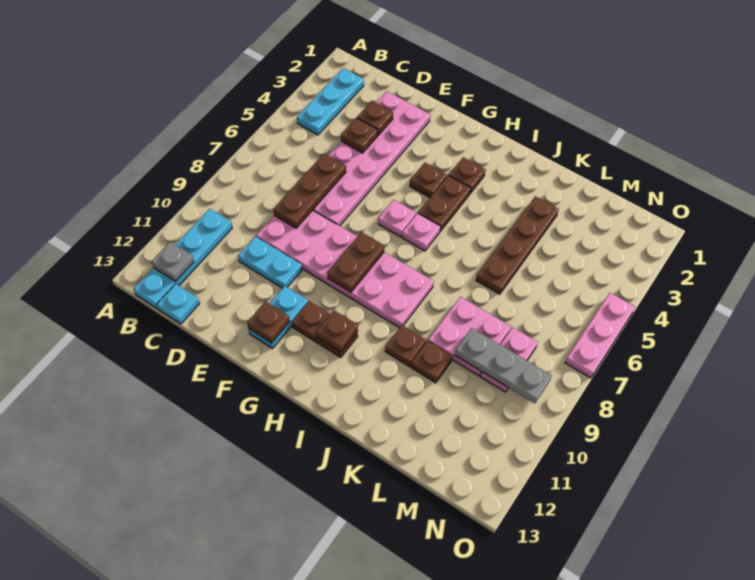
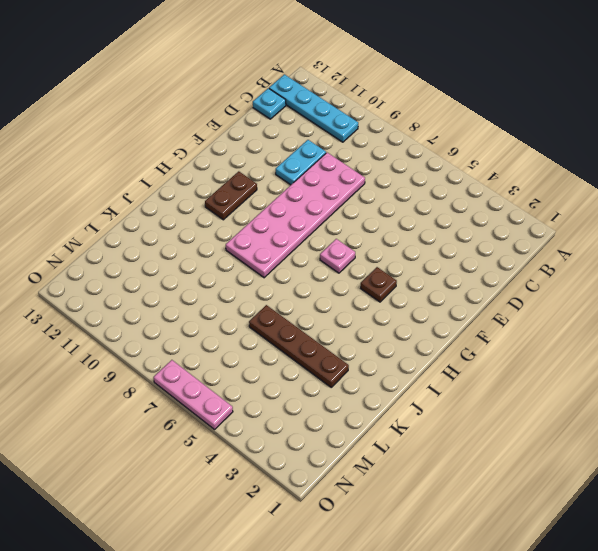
none -> cyan plate B2:B4 level 1
none -> pink plate D2:E7 level 1
none -> cyan plate F11:F12 level 1

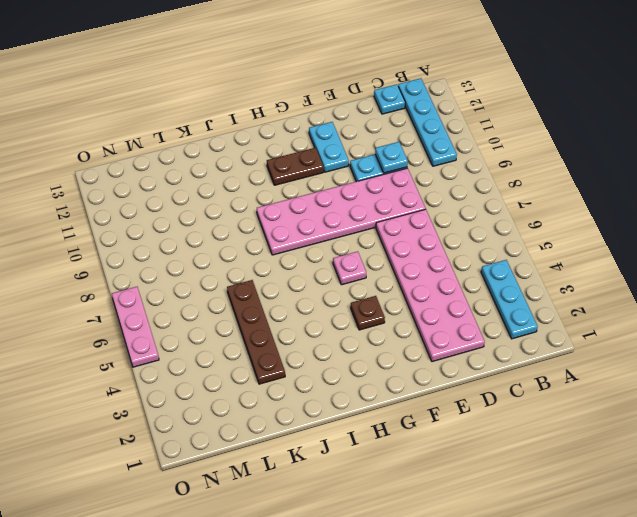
cyan plate D10 level 2 -> none
none -> brown plate H3 level 1
none -> brown plate H4:H5 level 1
none -> pink plate H6 level 1

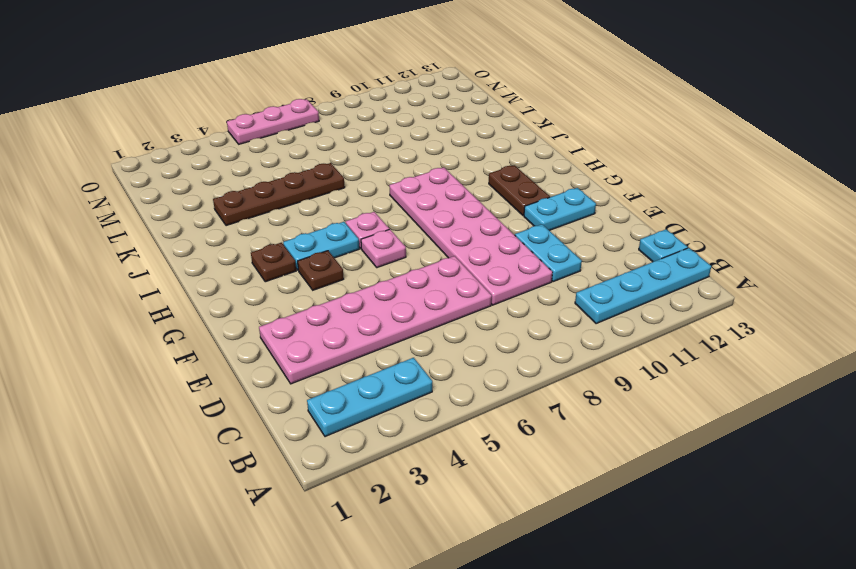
cyan plate H4:H5 level 1 -> brown plate H4:H5 level 1
none -> brown plate J10 level 1
none -> pink plate K8:L9 level 1
none -> brown plate K10 level 1

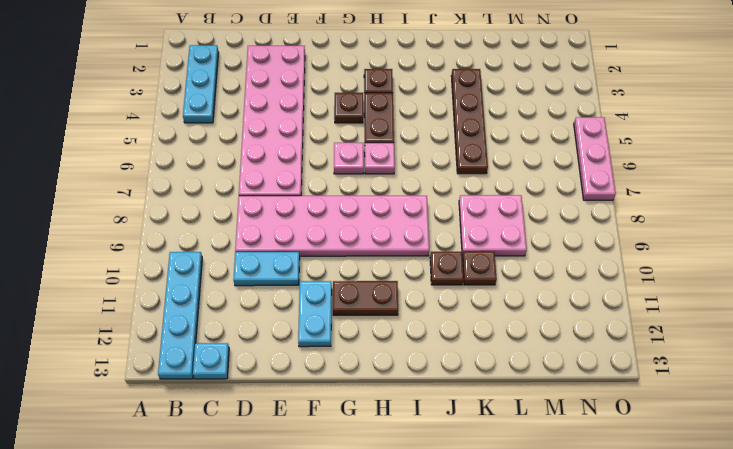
none -> pink plate M8:M9 level 1
none -> grey plate B12 level 2
none -> brown plate D3 level 2

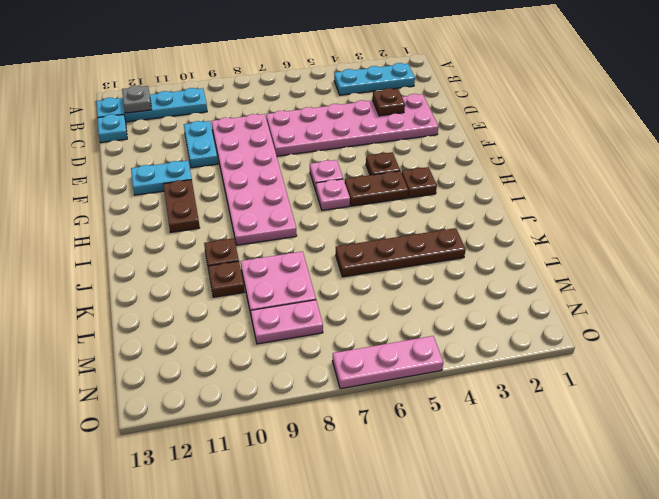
none -> brown plate D4 level 2
none -> brown plate D6:D8 level 2
none -> brown plate F12 level 2

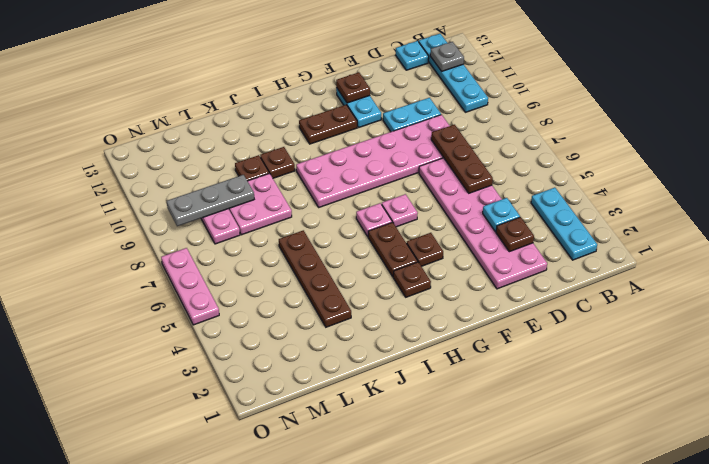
cyan plate D4 level 2 -> brown plate D4 level 2
none -> brown plate G8:G9 level 2
none -> brown plate H11 level 2

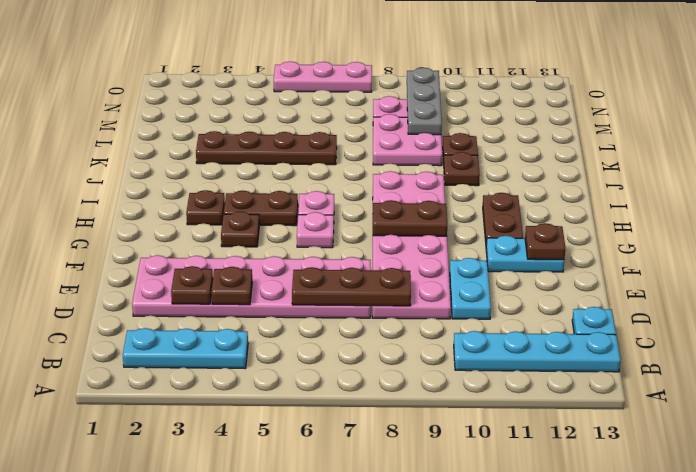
none -> grey plate B12 level 2
none -> brown plate H11 level 2

